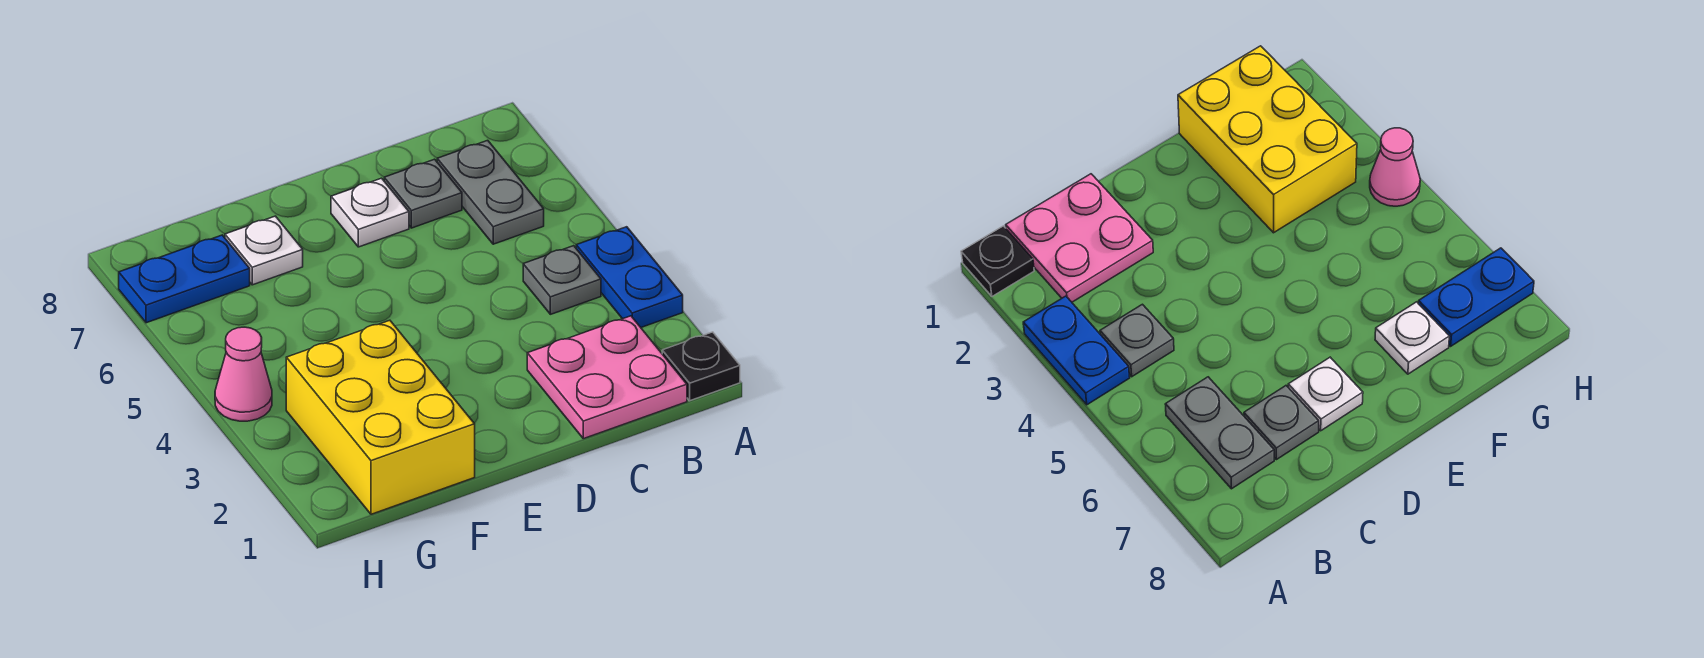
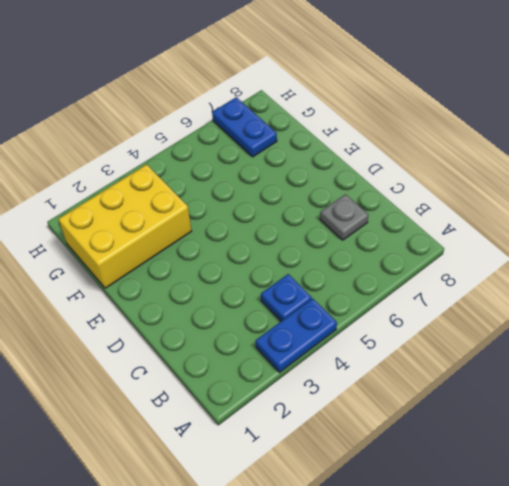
blue plate B4 level 1 -> grey plate B4 level 1
none -> black plate A1 level 1
none -> pink plate B1:C2 level 1

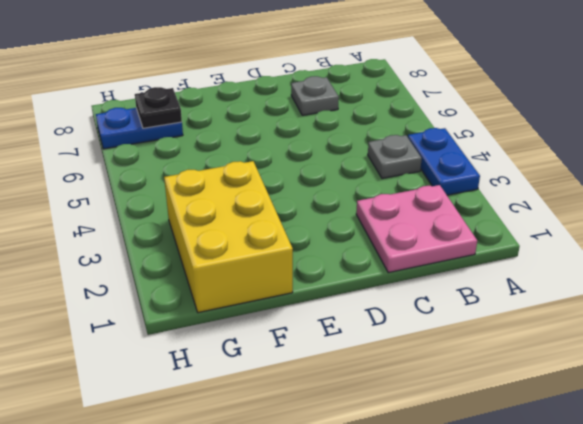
black plate G7 level 2 -> black plate A1 level 1
none -> grey plate B6:B7 level 1
none -> white plate D7 level 1

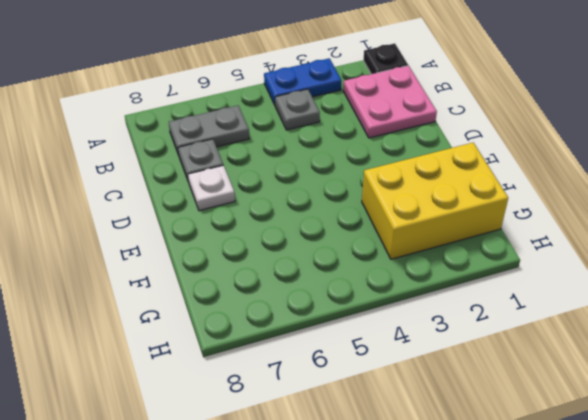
none -> white plate F7 level 1
none -> blue plate G7:H7 level 1

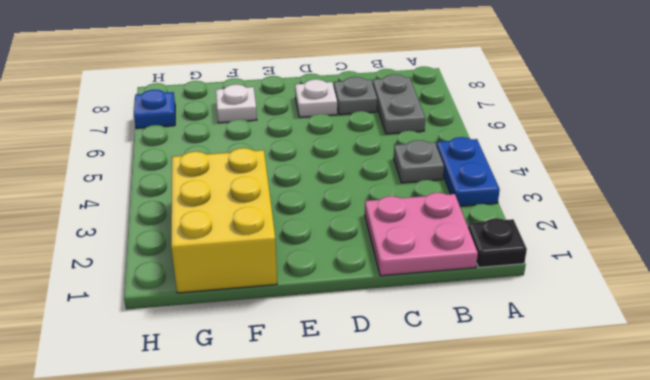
blue plate H7 level 1 -> blue plate G7:H7 level 1
none -> pink cone H4 level 1

